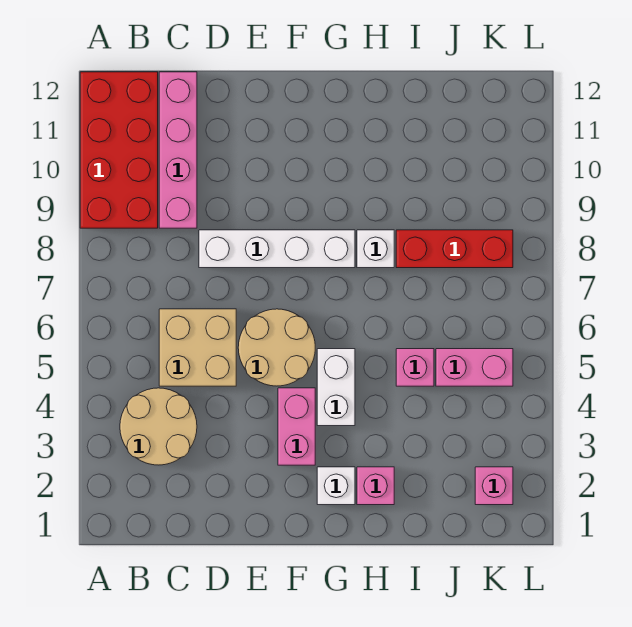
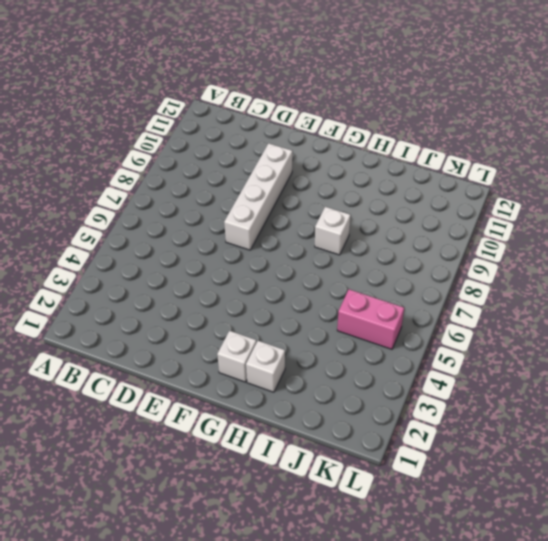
white brick E7:E10 level 1 -> white brick D8:G8 level 1
white brick H2 level 1 -> pink brick H2 level 1
none -> red brick A9:B12 level 1
none -> tan round brick B3:C4 level 1
none -> tan brick C5:D6 level 1

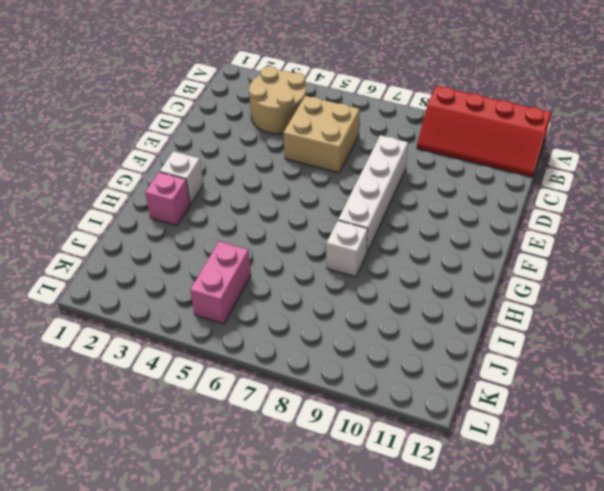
red slope A9:B12 level 1 top A -> red brick A9:B12 level 1
none -> pink brick C9:C12 level 1
none -> tan round brick E5:F6 level 1
none -> pink brick F3:F4 level 1

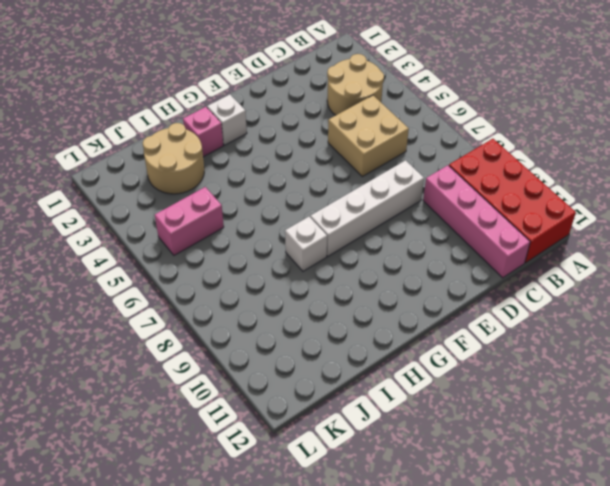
tan round brick I2:J3 level 1 -> tan round brick E5:F6 level 1
none -> pink brick F3:F4 level 1
none -> white brick G4:G5 level 1
none -> pink brick I5 level 1

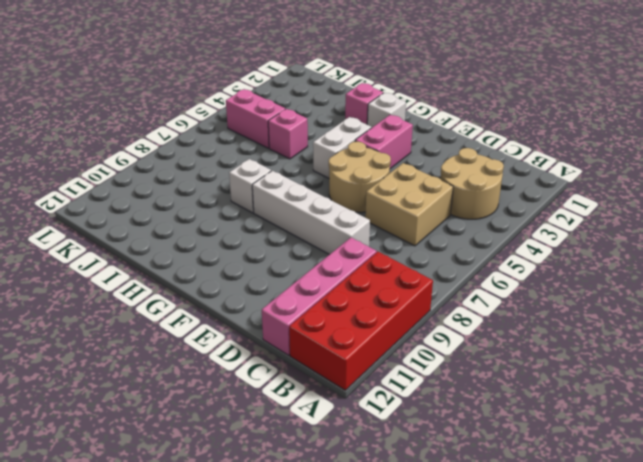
none -> red brick I8:K8 level 1
none -> pink brick K2 level 1

